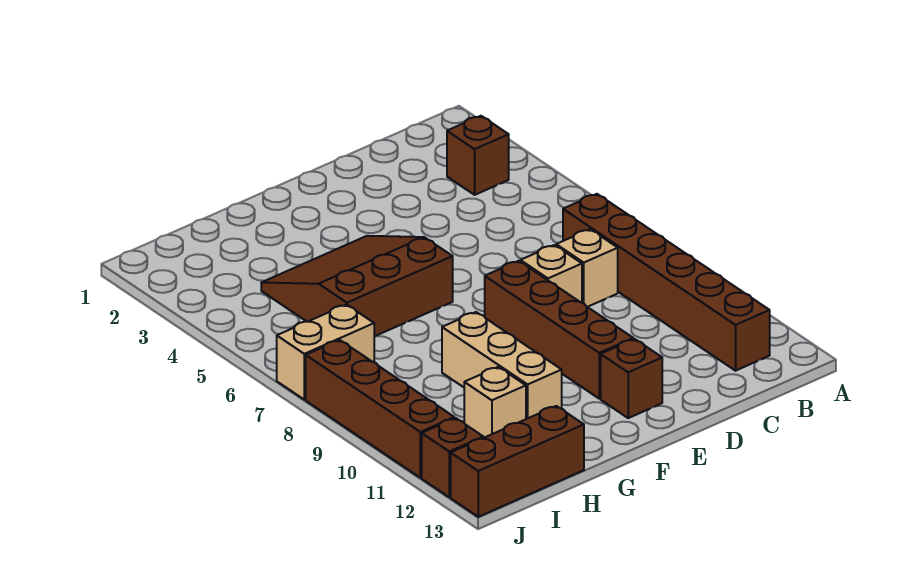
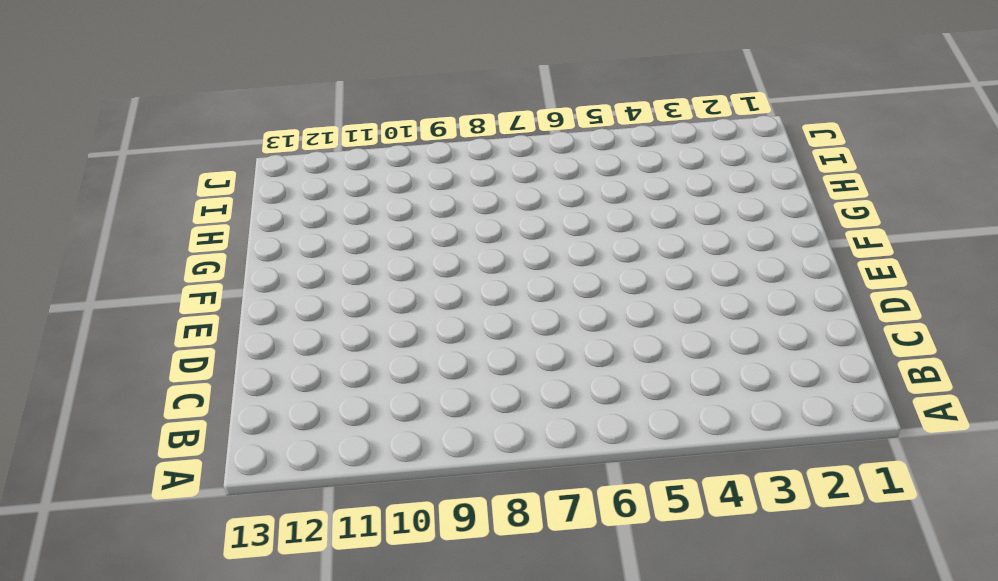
none -> brown brick B3 level 1
none -> brown brick B7:B12 level 1
none -> tan brick C8 level 1

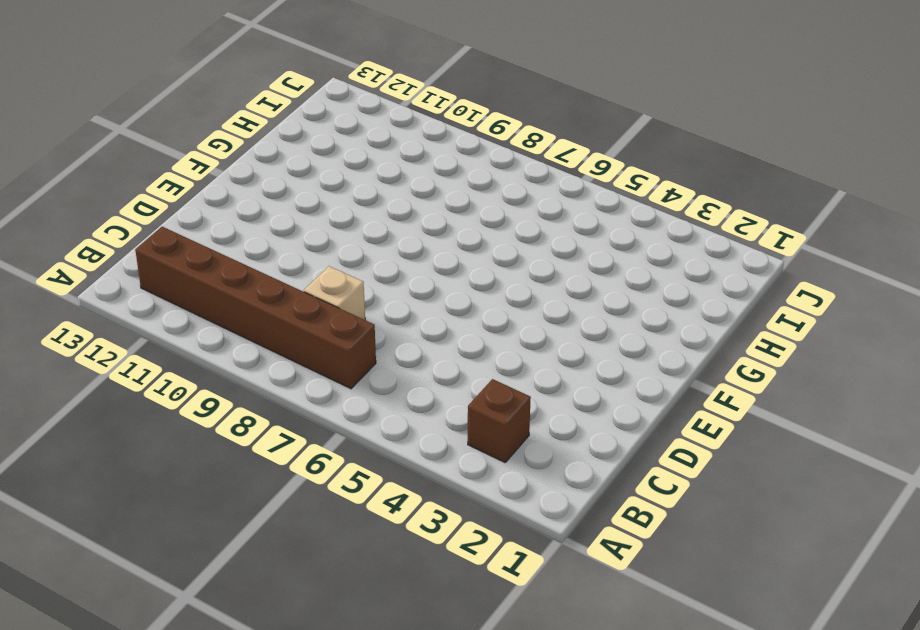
none -> tan brick D8 level 1
none -> brown brick E8:E11 level 1
none -> brown brick E12 level 1

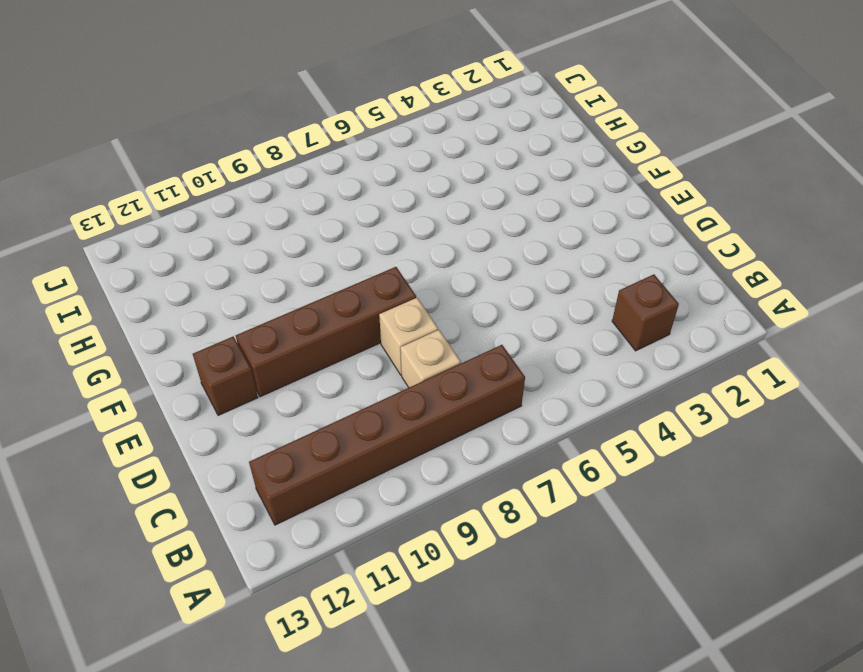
none -> brown slope F4:H6 level 1 top 6
none -> tan brick G9:G11 level 1
none -> tan brick H11 level 1

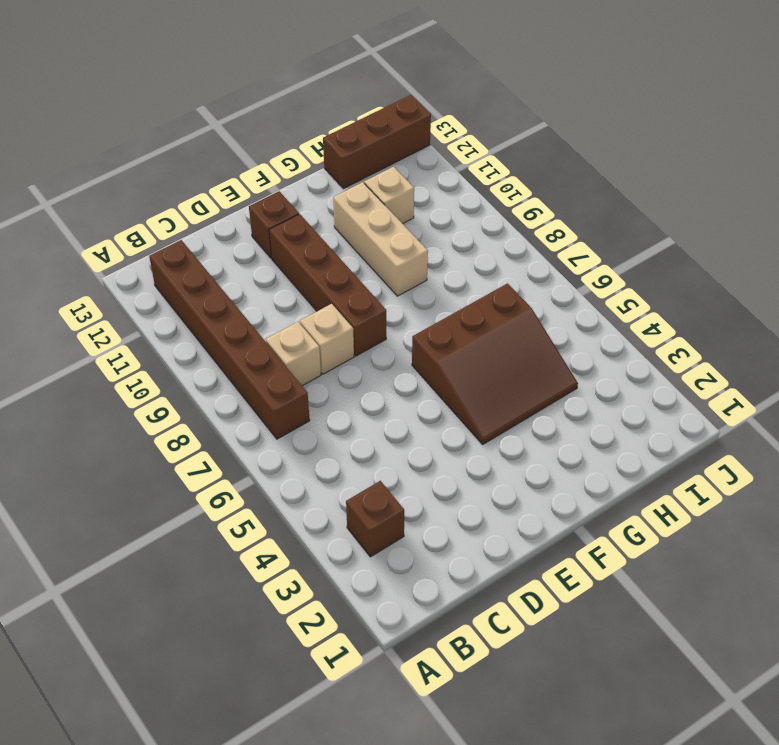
none -> tan brick I7:J7 level 1
none -> brown brick J8:J11 level 1
none -> brown brick J12 level 1

